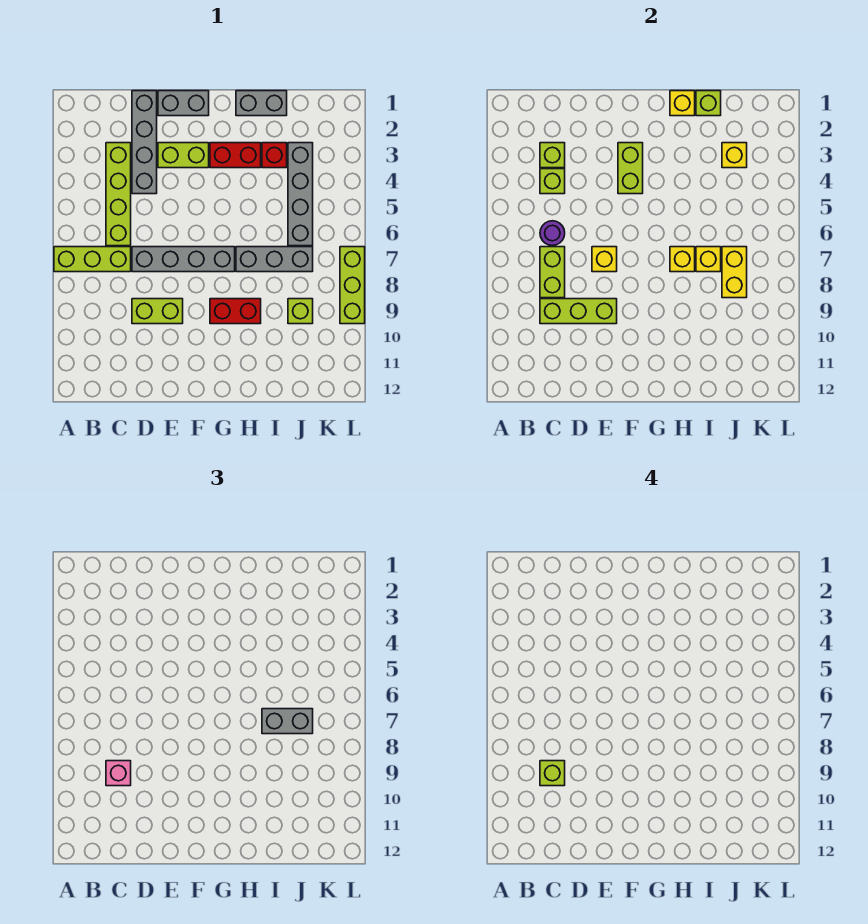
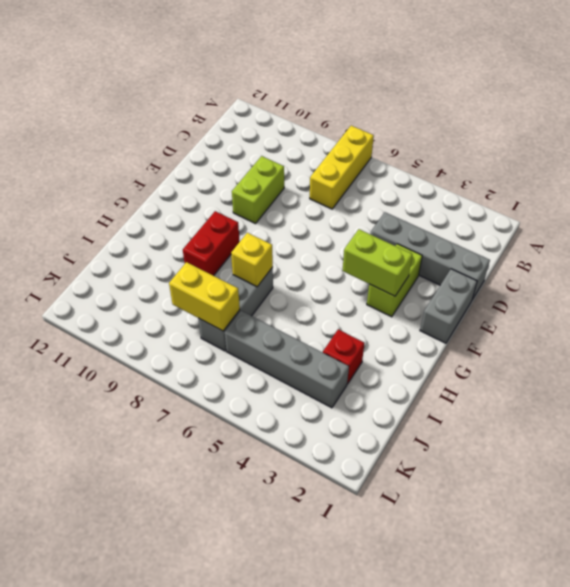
yellow brick A7:C7 level 1 -> lime brick A7:C7 level 1
none -> lime brick C3:C6 level 1
none -> grey brick D7:G7 level 1
none -> red brick G3:H3 level 1
none -> grey brick H1:I1 level 1

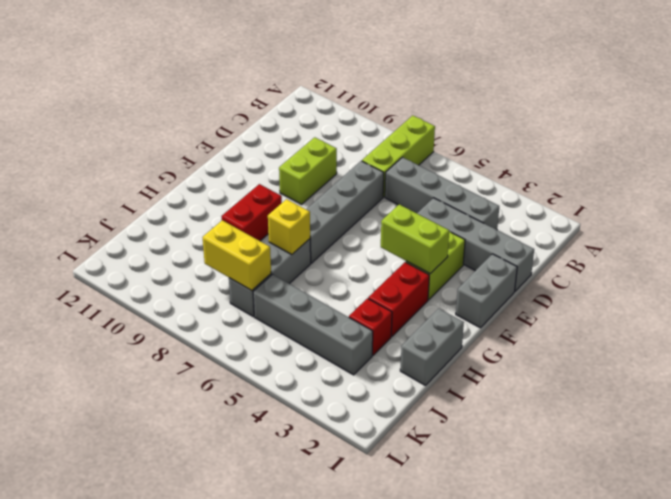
grey brick C3:C6 level 1 -> lime brick C3:C6 level 1
none -> lime brick J9 level 1
none -> lime brick L7:L9 level 1
none -> lime brick C3 level 2
none -> lime brick C4 level 2

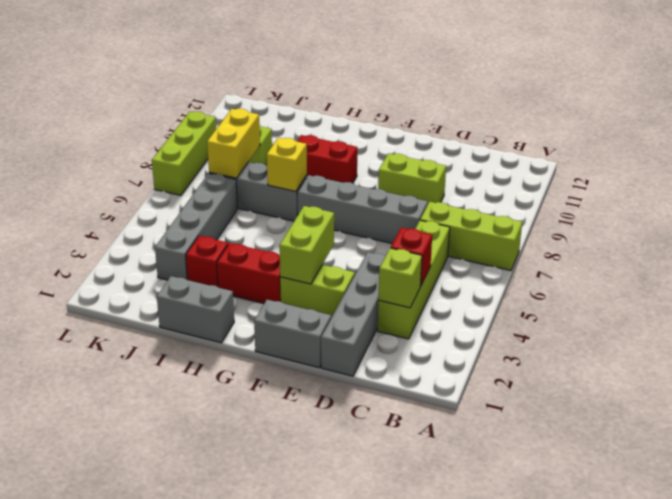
red brick C4 level 2 -> lime brick C4 level 2
none -> purple round brick C6 level 2
none -> lime brick C7:C8 level 2
none -> lime brick C9:E9 level 2
none -> yellow brick E7 level 2

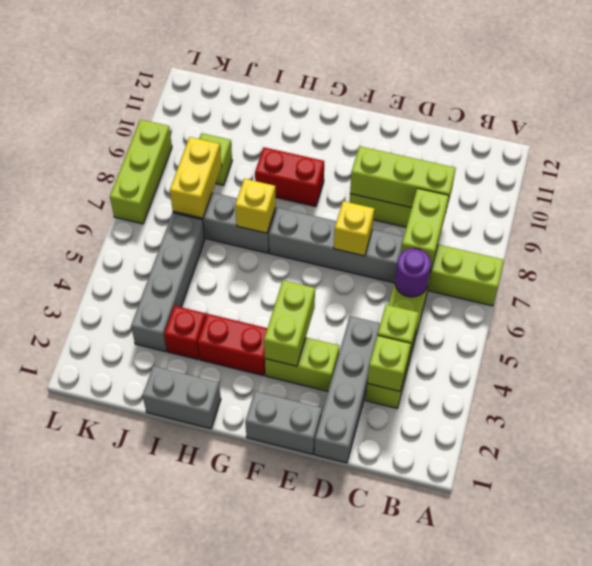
none -> yellow brick H1 level 2
none -> lime brick I1 level 2
none -> yellow brick I7 level 2
none -> yellow brick J3 level 2

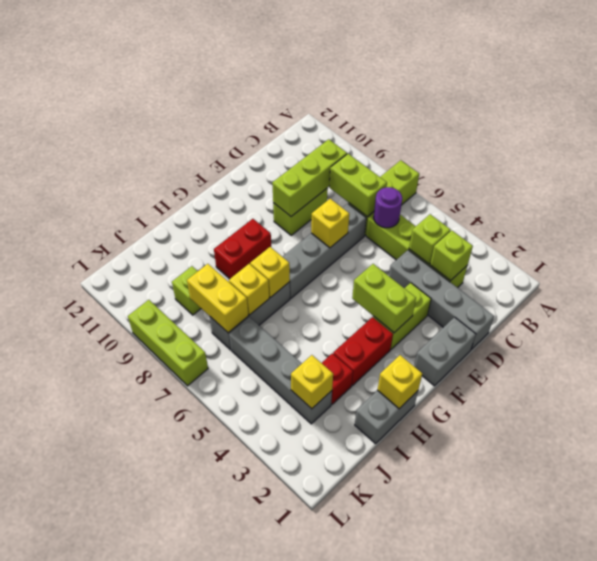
none -> lime brick I1 level 2
none -> pink brick C9 level 3
none -> grey brick I7:J7 level 3
none -> lime brick C9 level 4

